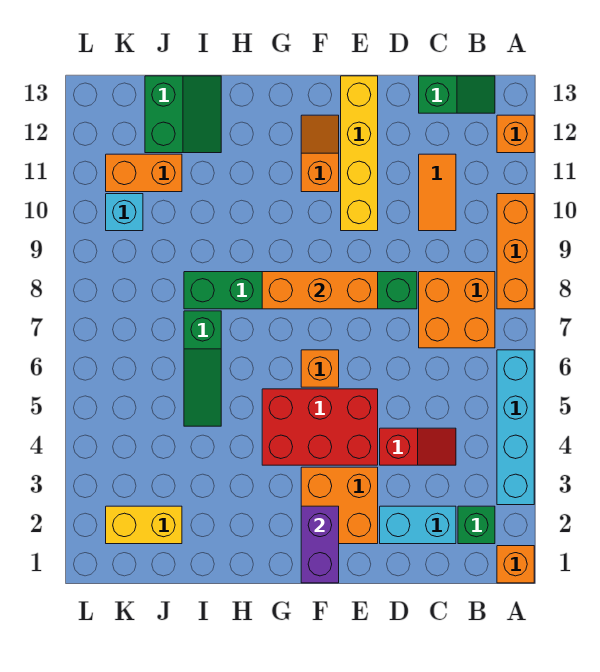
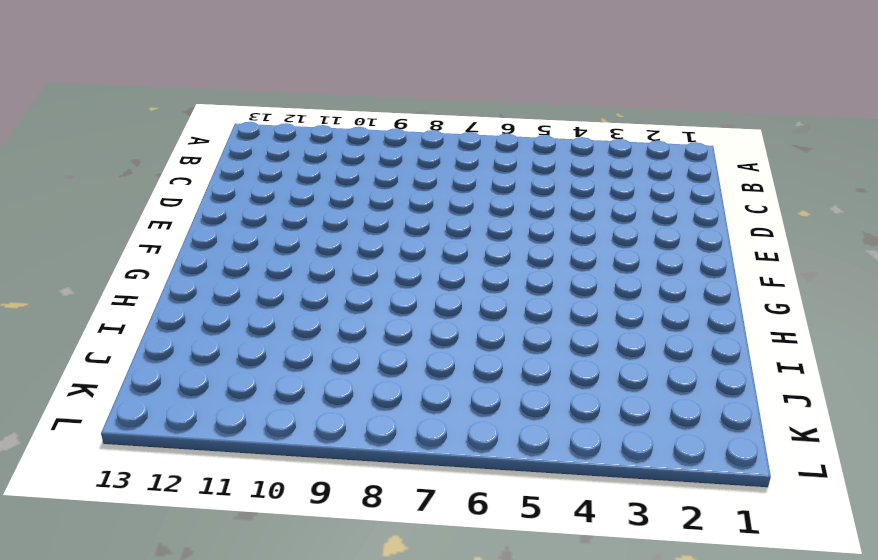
none -> orange brick A1 level 1
none -> cyan brick A3:A6 level 1
none -> orange brick A8:A10 level 1

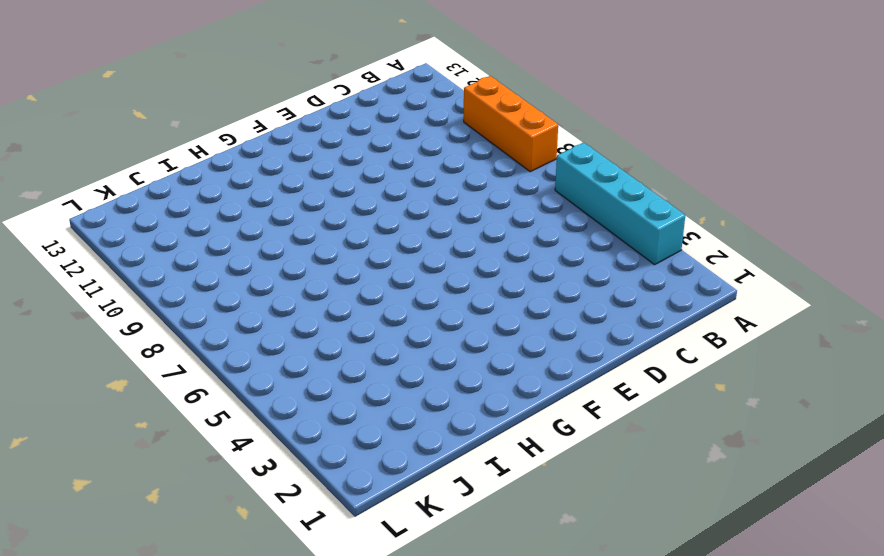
none -> orange brick A1 level 1
none -> orange brick A12 level 1
none -> green brick B2 level 1

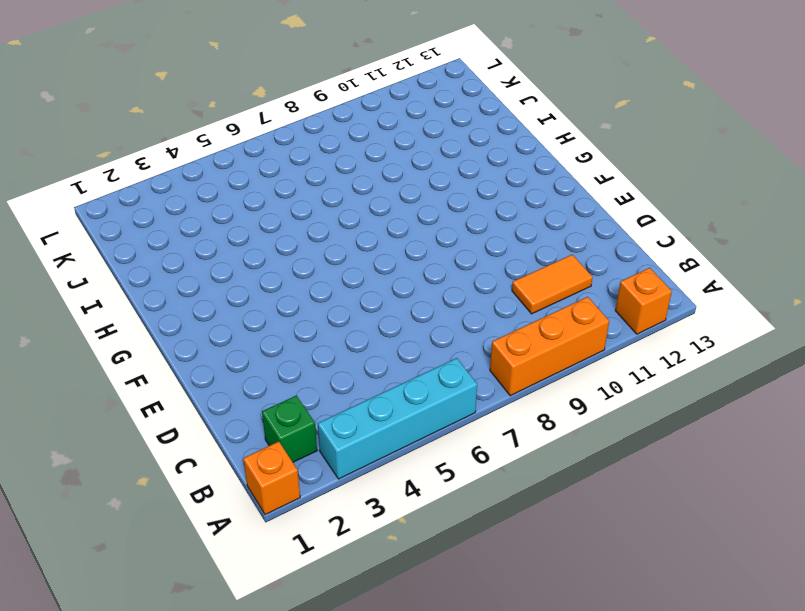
none -> orange brick B7:C8 level 1
none -> green slope B13:C13 level 1 top C
none -> cyan brick C2:D2 level 1

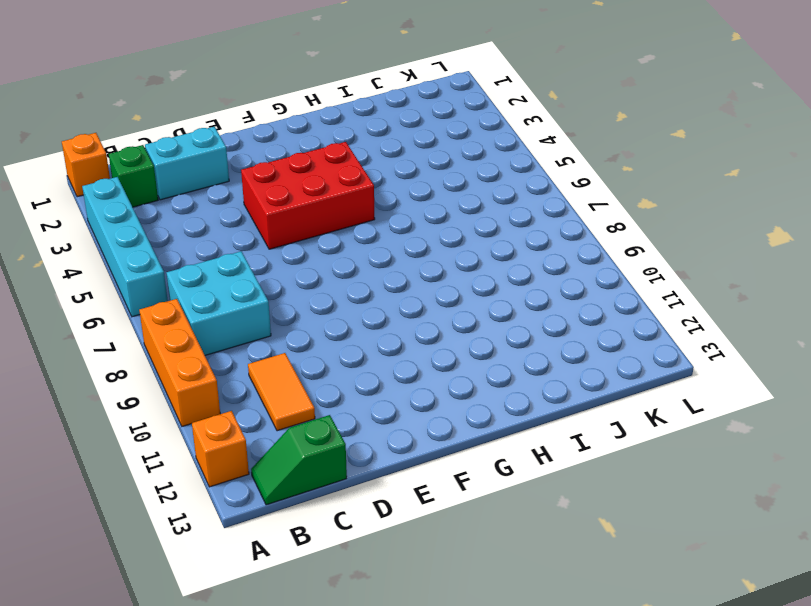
cyan brick B7:C8 level 1 -> orange brick B7:C8 level 1
none -> red slope C4:D4 level 1 top D
none -> green brick D8:I8 level 1
none -> orange brick E2:F3 level 1

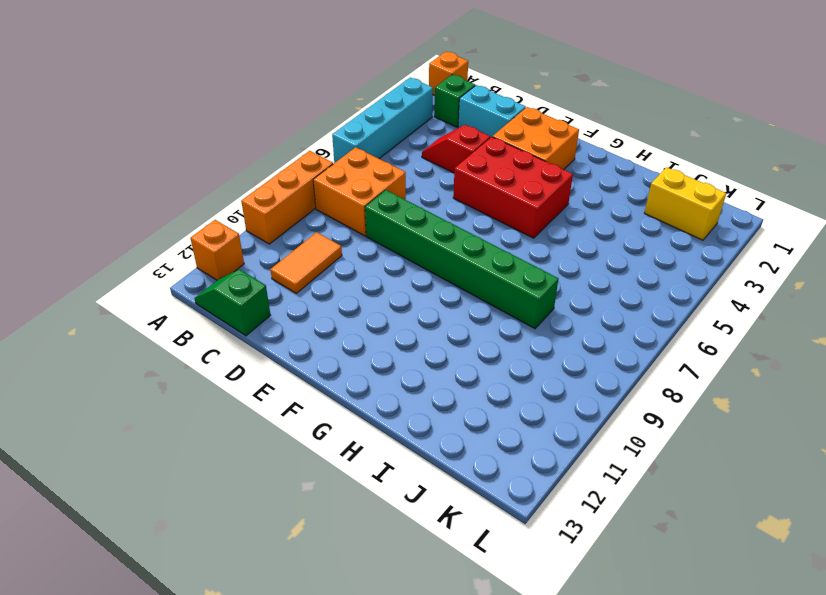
none -> yellow brick E10:E13 level 1
none -> orange brick F6 level 1
none -> orange slope F11:F12 level 1 top 11

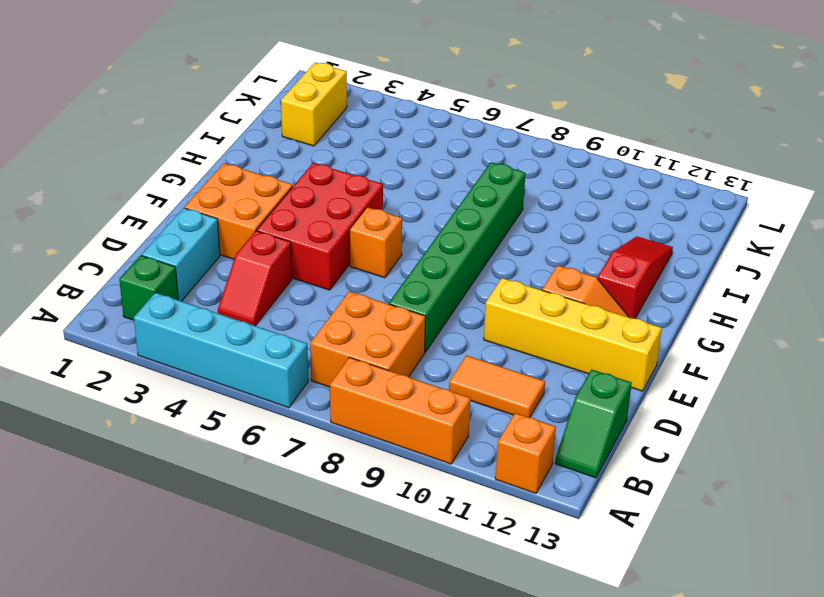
red slope G12:I12 level 1 top G -> green slope I12:J13 level 1 top J
none -> orange brick A1 level 1
none -> green slope I5:I7 level 1 top 7
none -> orange brick J11:K11 level 1

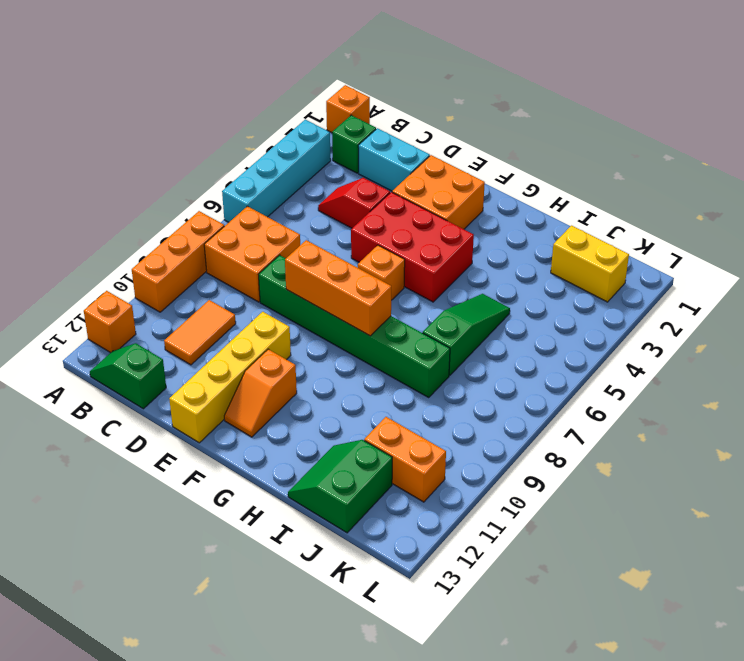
none -> cyan brick K10 level 1
none -> purple brick F1:F2 level 2

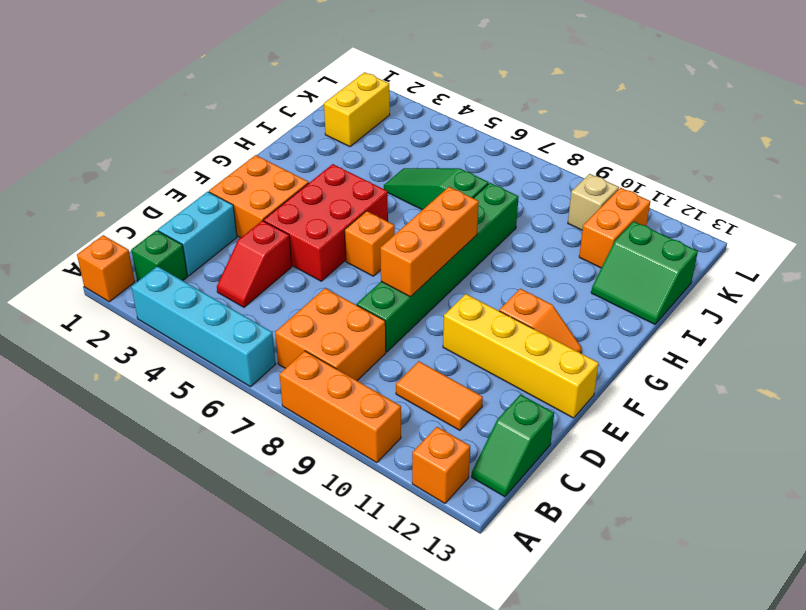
tan brick K10 level 1 -> cyan brick K10 level 1
none -> purple brick F1:F2 level 2

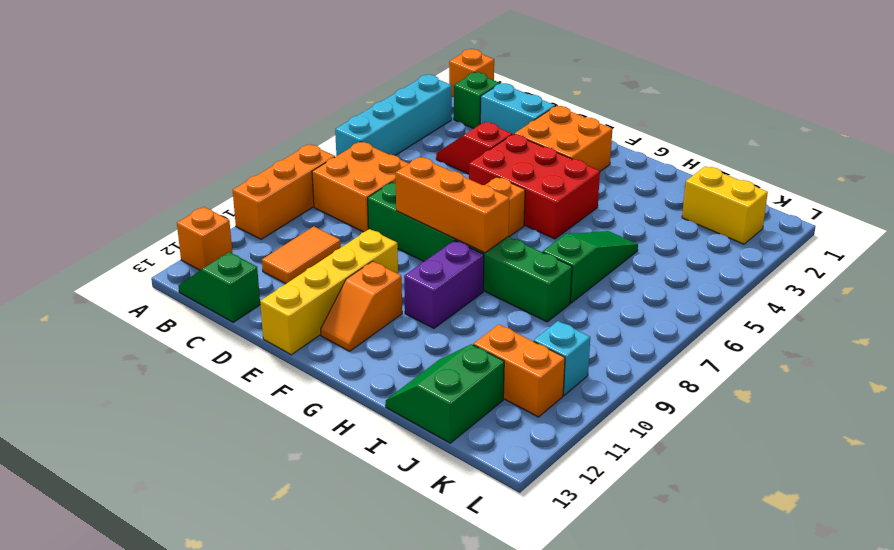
purple brick G9:G10 level 1 -> purple brick F1:F2 level 2

